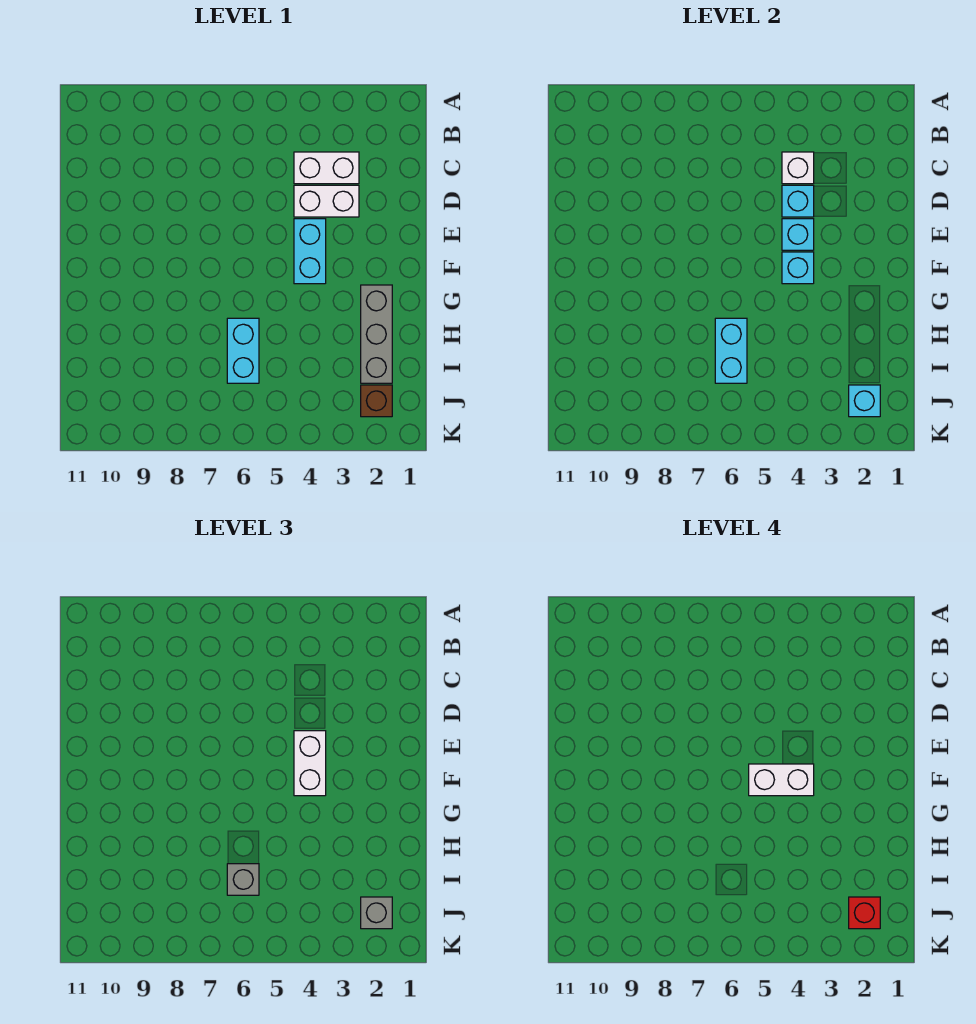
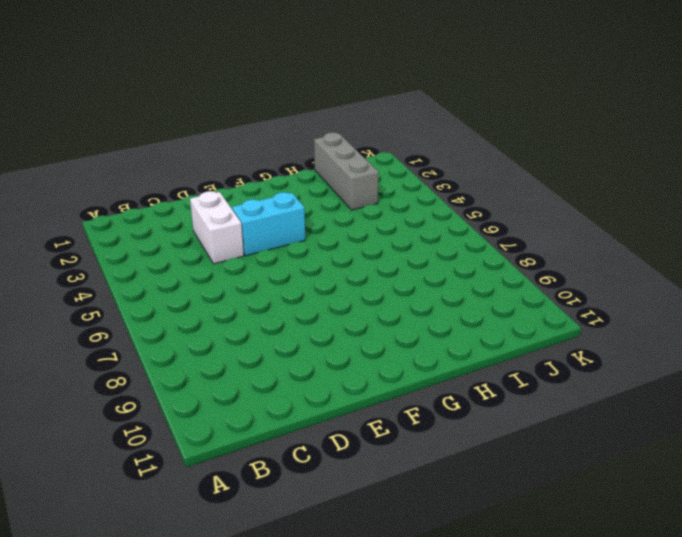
grey brick I1:I3 level 1 -> grey brick G2:I2 level 1
none -> white brick C3:C4 level 1
none -> cyan brick H6:I6 level 1
none -> brown brick J2 level 1

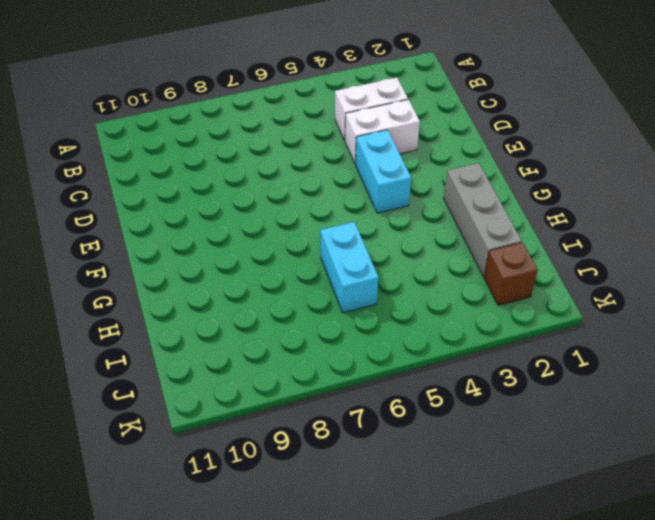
none -> white brick C4 level 2
none -> cyan brick D4 level 2
none -> cyan brick E4 level 2

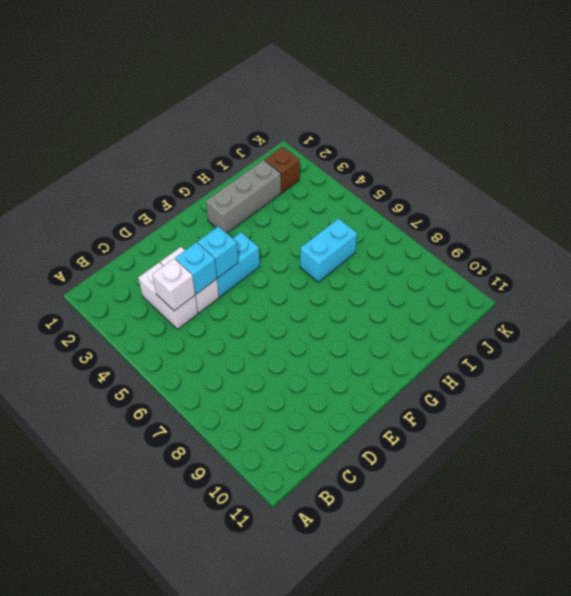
none -> cyan brick F4 level 2
none -> cyan brick H6:I6 level 2
none -> cyan brick J2 level 2

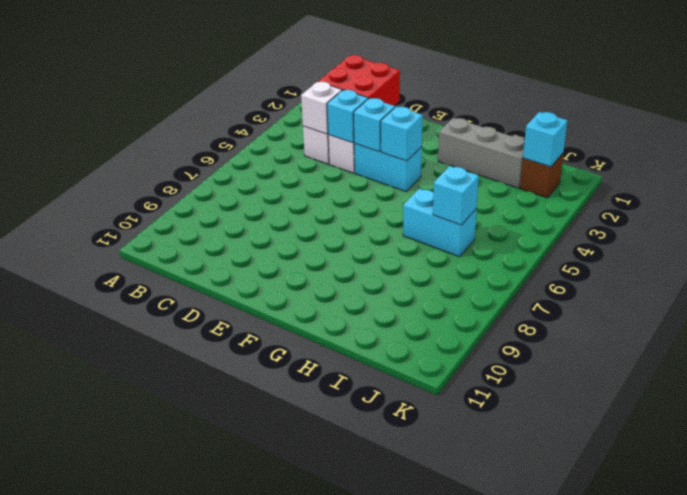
red brick C2:D3 level 2 -> none
cyan brick I6 level 2 -> cyan brick H6:I6 level 2
none -> white brick E4:F4 level 3
none -> grey brick I6 level 3
none -> grey brick J2 level 3

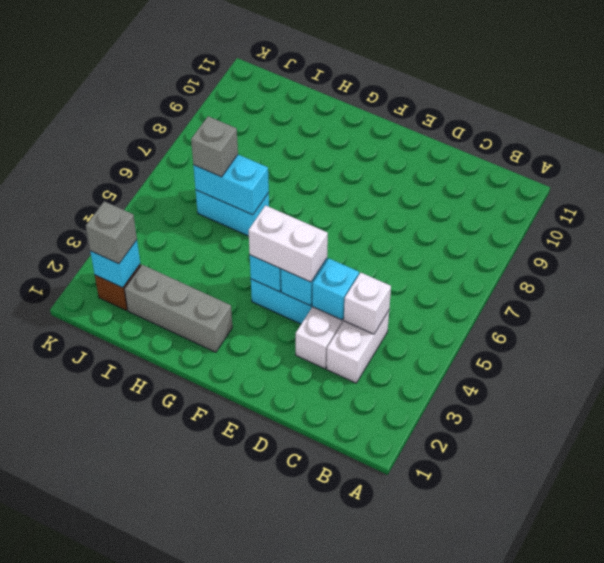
none -> white brick F4:F5 level 4
none -> red brick J2 level 4

